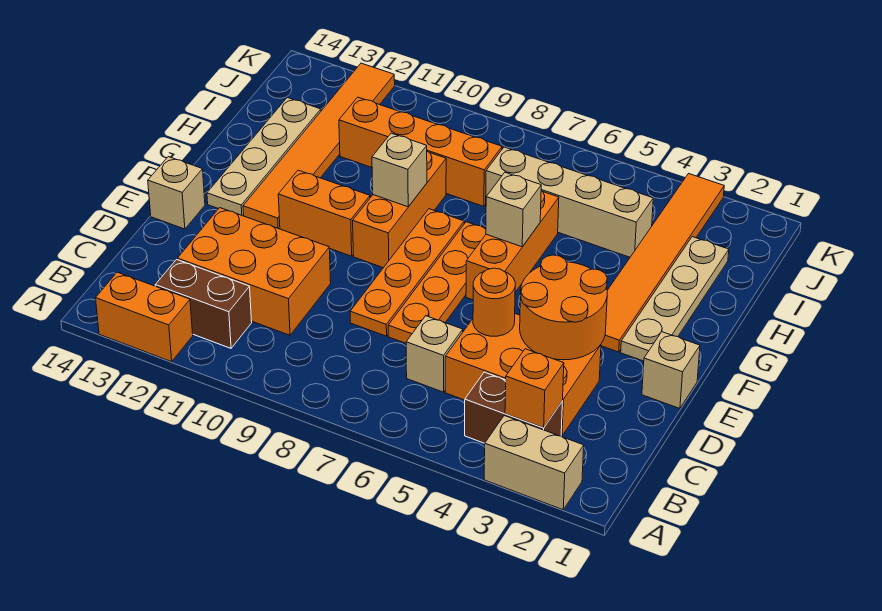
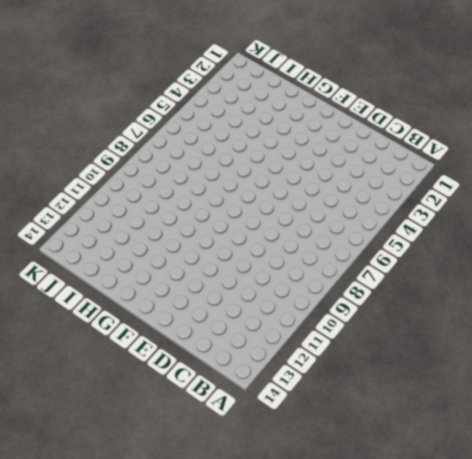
none -> tan brick A2:A3 level 1
none -> orange brick A12:A13 level 1
none -> brown brick B3:B4 level 1

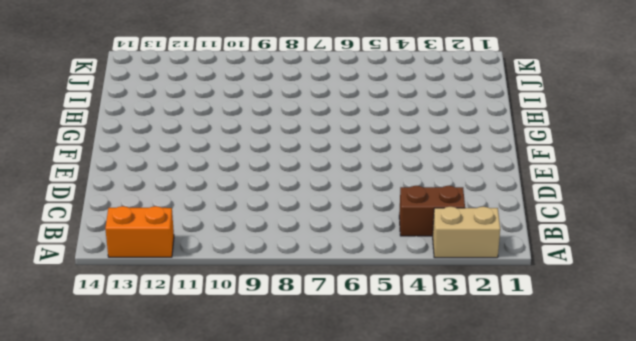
none -> brown brick B11:B12 level 1
none -> orange brick C3:D5 level 1
none -> tan brick C6 level 1

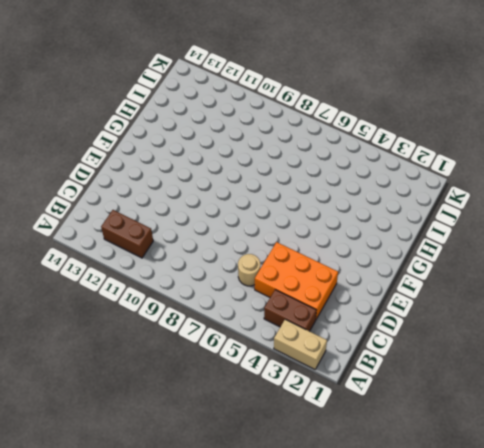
tan round brick C6 level 1 -> tan brick C6 level 1
none -> orange brick A12:A13 level 1
none -> orange brick C10:D12 level 1
none -> orange plate D7:G7 level 1

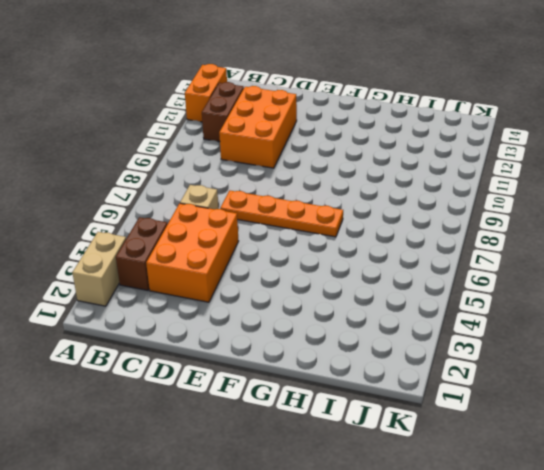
none -> orange plate D8:G8 level 1
none -> tan brick E1 level 1
none -> tan brick E14 level 1

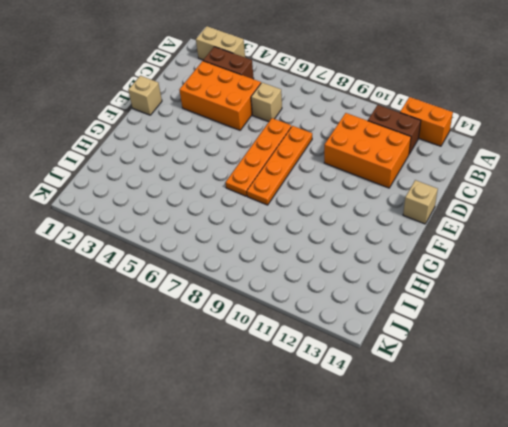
none -> tan plate F2:I2 level 1
none -> orange tile F3:K3 level 1
none -> orange brick F6:H6 level 1

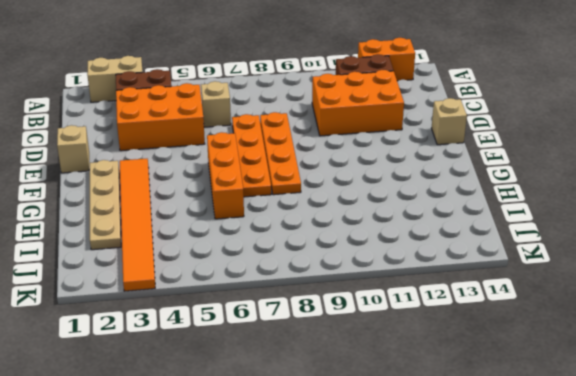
none -> orange brick F9:H9 level 1
none -> orange brick F10:F11 level 1
none -> orange tile F12:K12 level 1

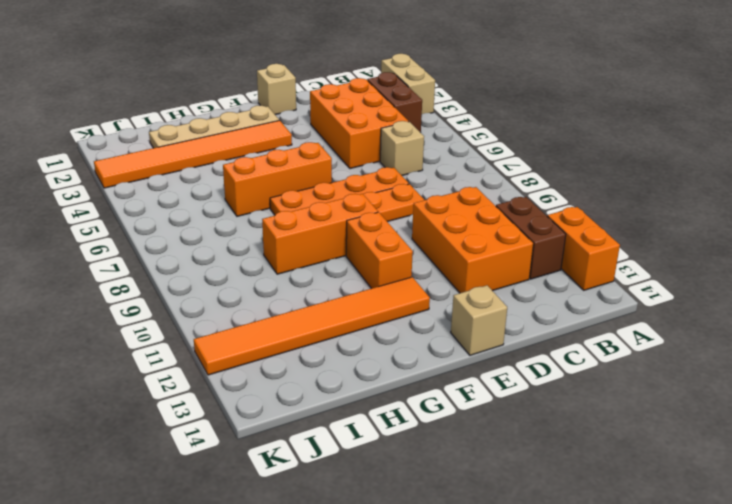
none -> tan plate F13:I13 level 1
none -> tan brick I4:I7 level 1
none -> orange brick I8:I11 level 1

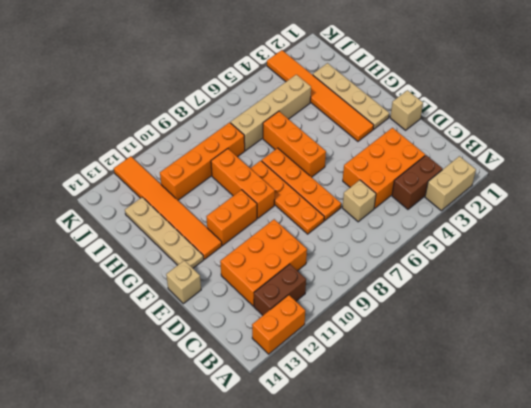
none -> orange brick B3 level 2
none -> orange round brick D3:E4 level 2
none -> orange round brick D5 level 2

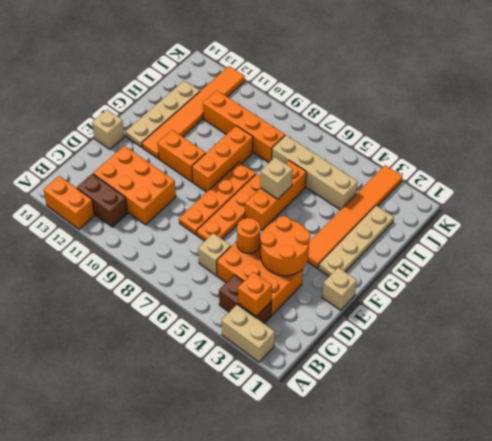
none -> tan brick G9 level 2

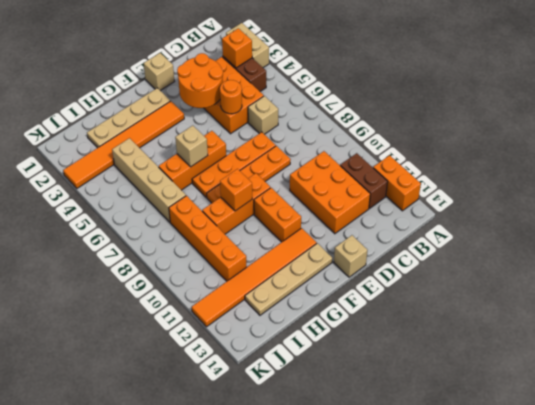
orange brick G9 level 2 -> tan brick G9 level 2

